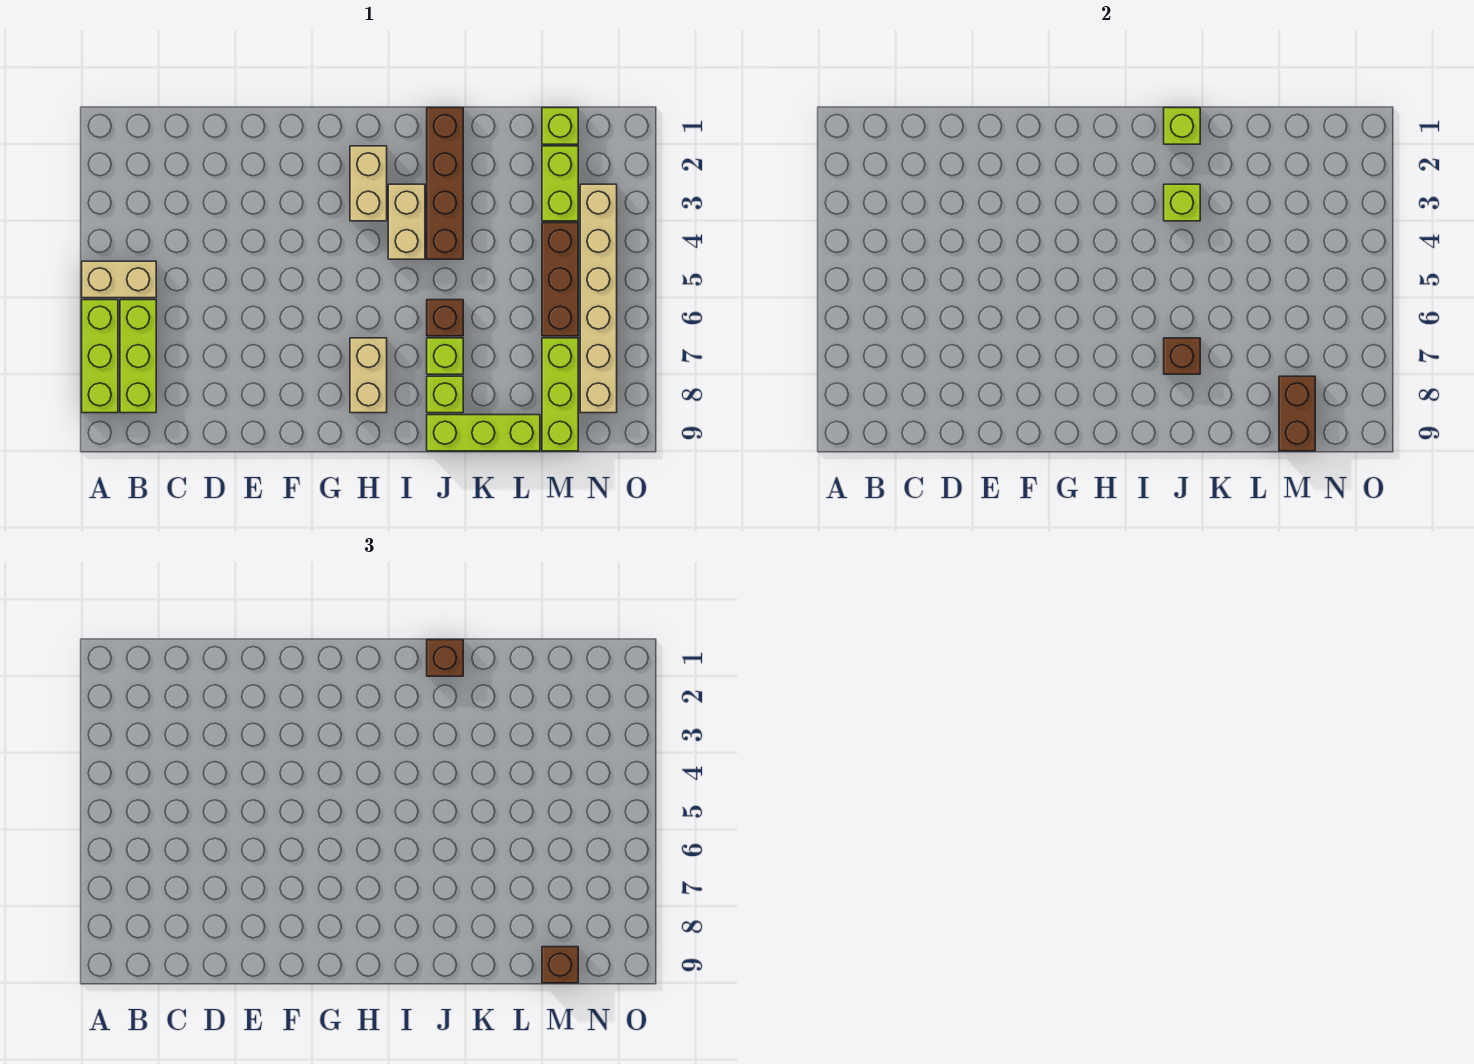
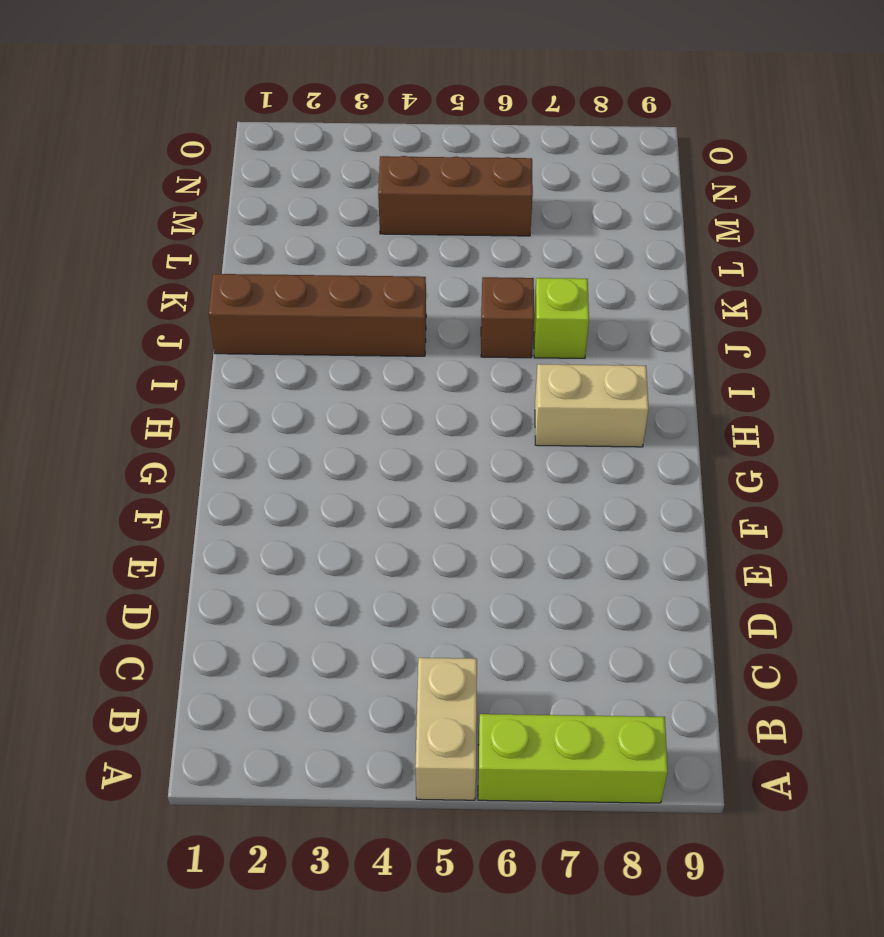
none -> lime brick B6:B8 level 1
none -> tan brick H2:H3 level 1
none -> tan brick I3:I4 level 1

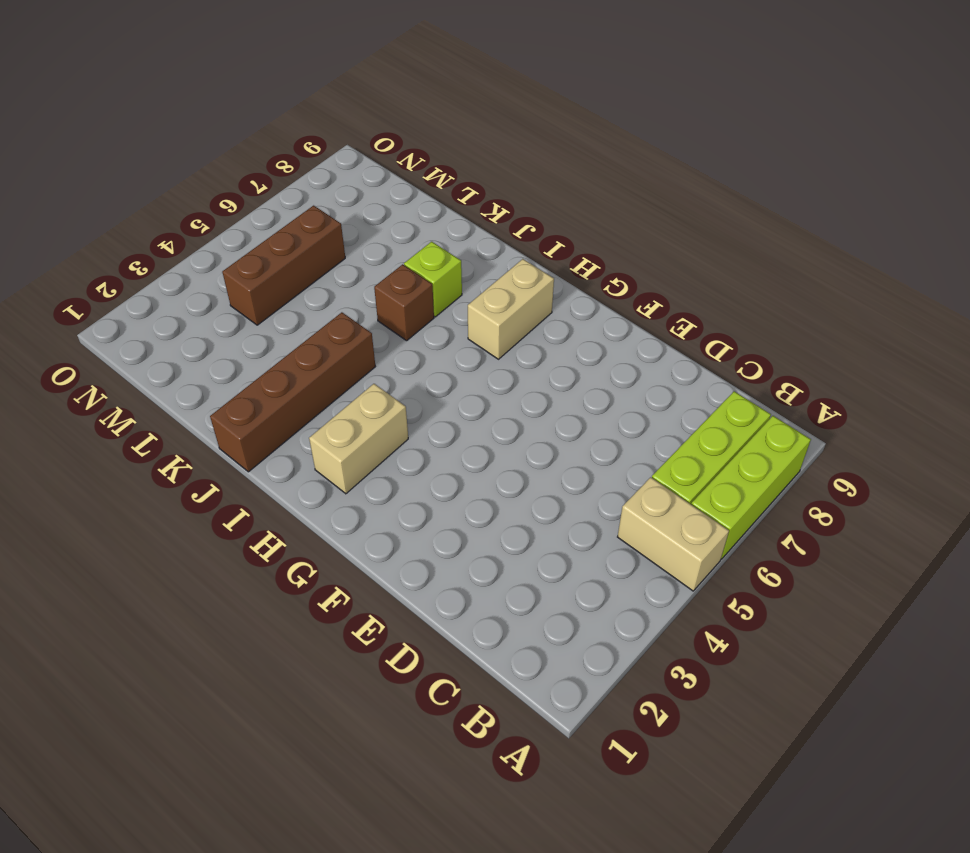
none -> tan brick I3:I4 level 1
none -> lime brick J8 level 1
none -> lime brick J9:L9 level 1

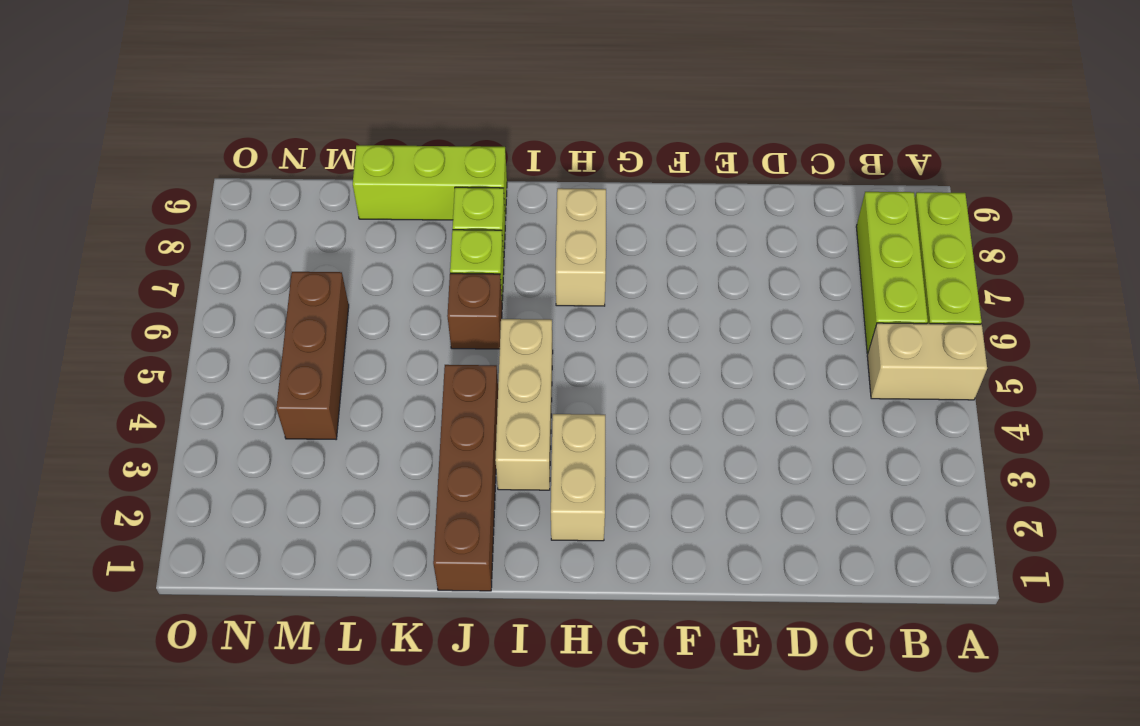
tan brick I3:I5 level 1 -> tan brick I3:I4 level 1
none -> lime brick M1 level 1
none -> lime brick M2:M3 level 1
none -> lime brick M7:M9 level 1

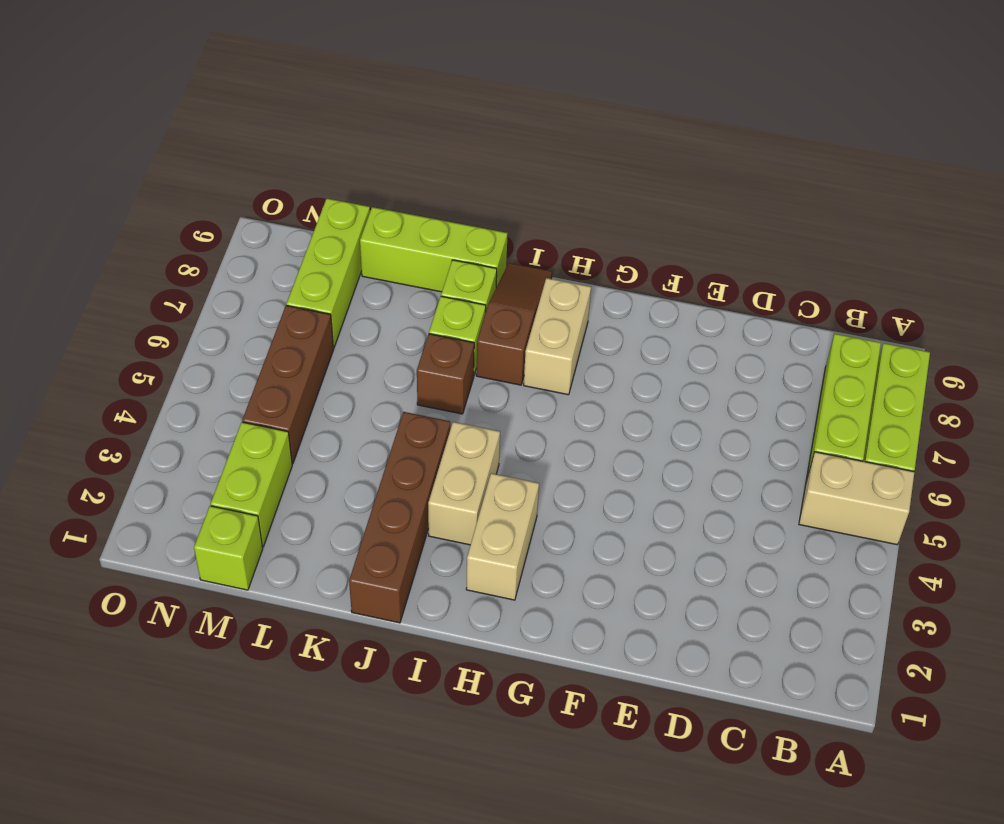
brown slope I7:I9 level 1 top 7 -> none
none -> tan brick N3:N8 level 1
none -> lime brick J1 level 2
none -> lime brick J3 level 2

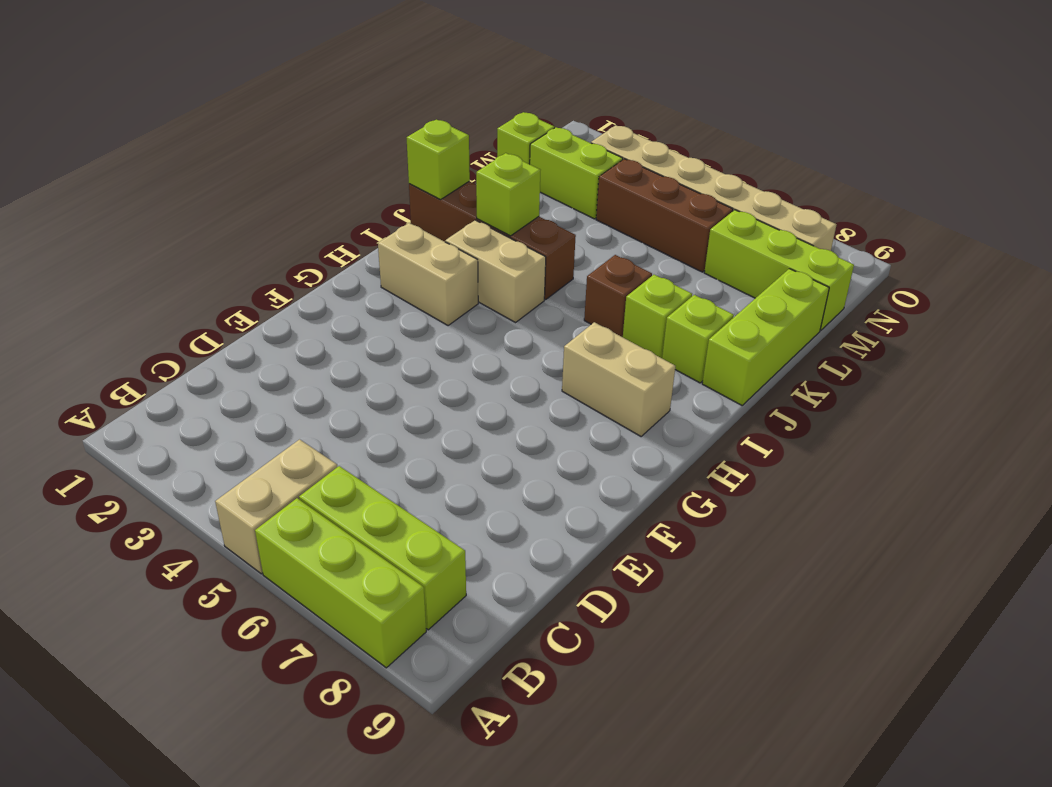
none -> brown brick J7 level 2
none -> brown brick M8:M9 level 2
none -> brown brick J1 level 3

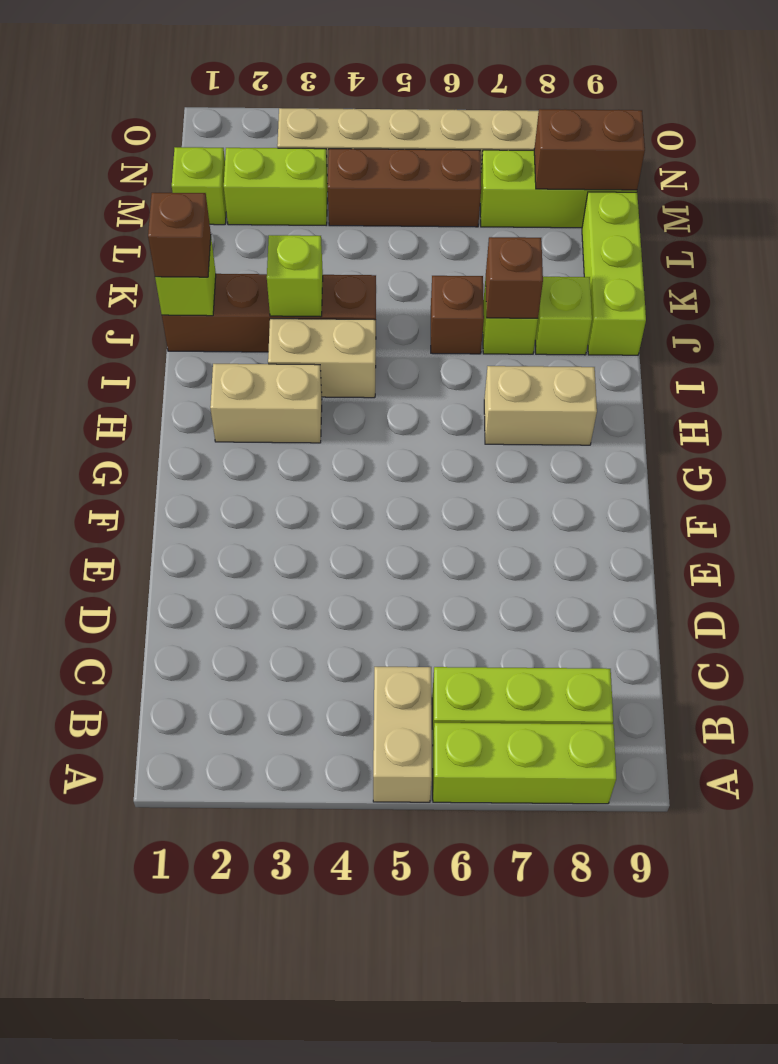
none -> brown brick M9 level 3

